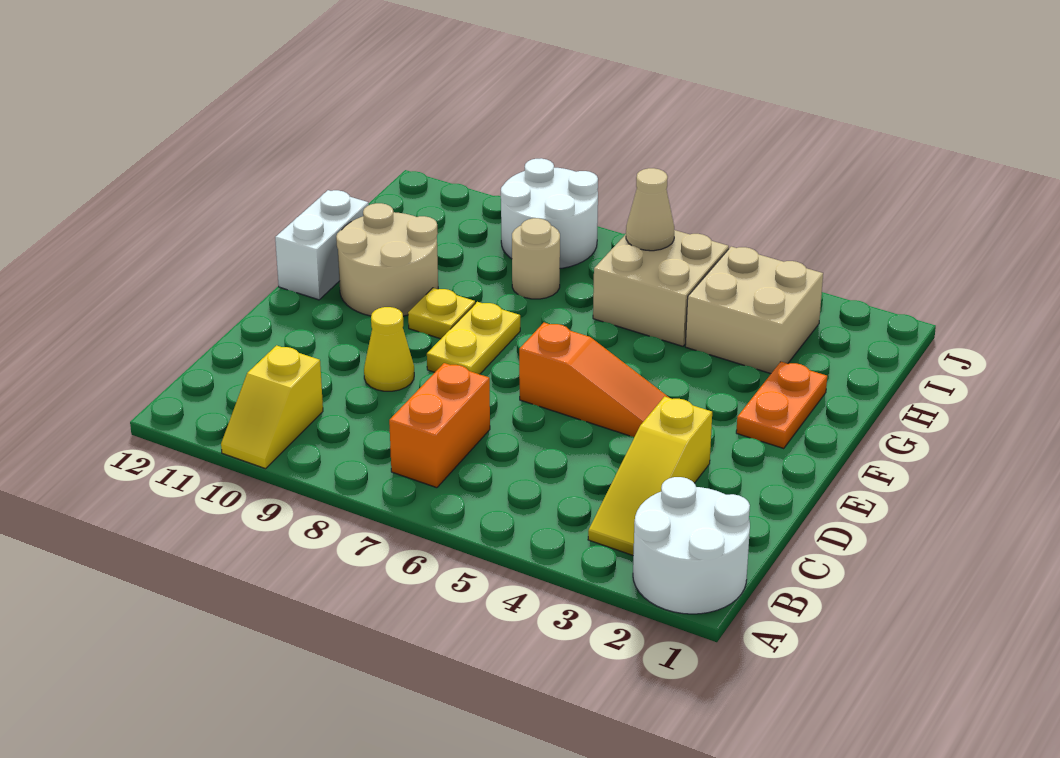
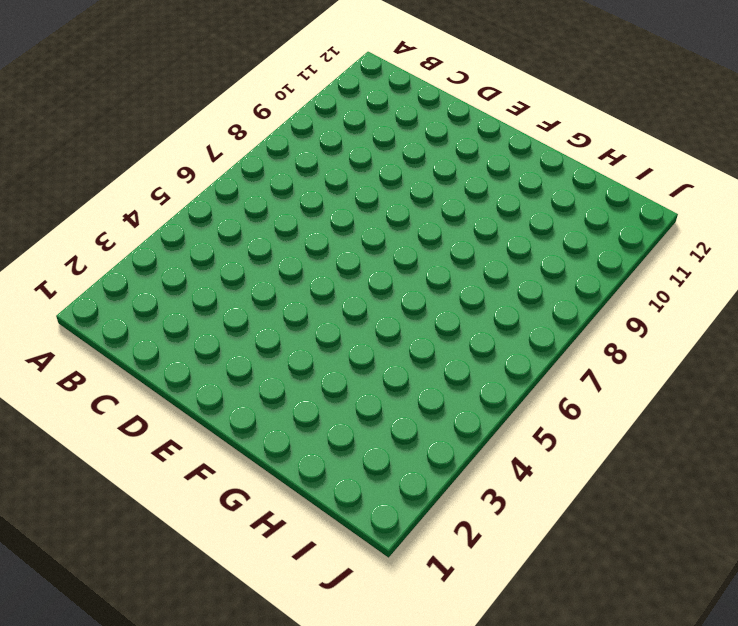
none -> white round brick A1:B2 level 1
none -> yellow slope A10:B10 level 1 top B
none -> yellow slope B3:D3 level 1 top D

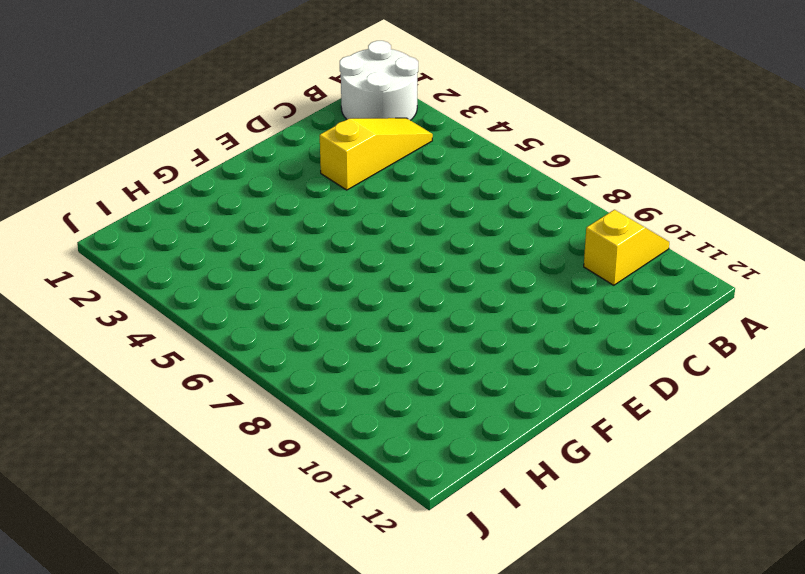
none -> orange brick B7:C7 level 1
none -> yellow cone D9 level 1
none -> orange slope E4:E6 level 1 top 6

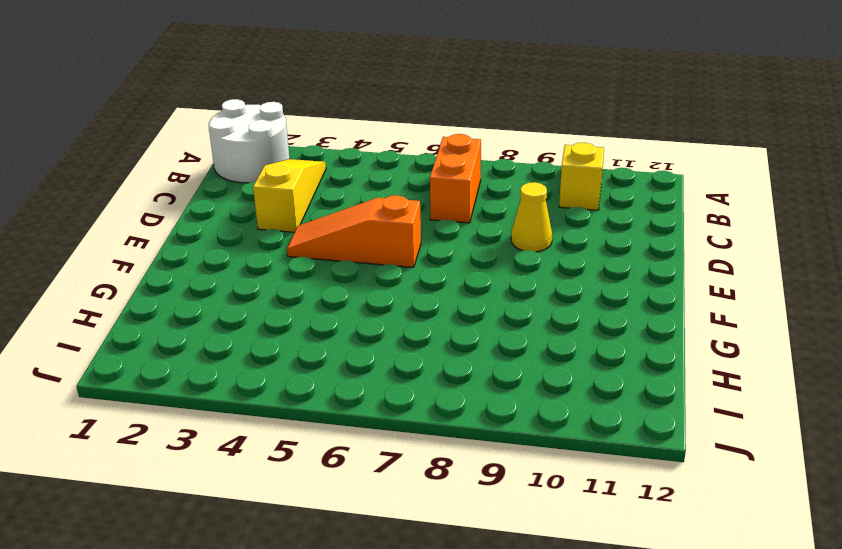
none -> yellow plate E8:F8 level 1
none -> orange plate F2:G2 level 1
none -> yellow plate F9 level 1

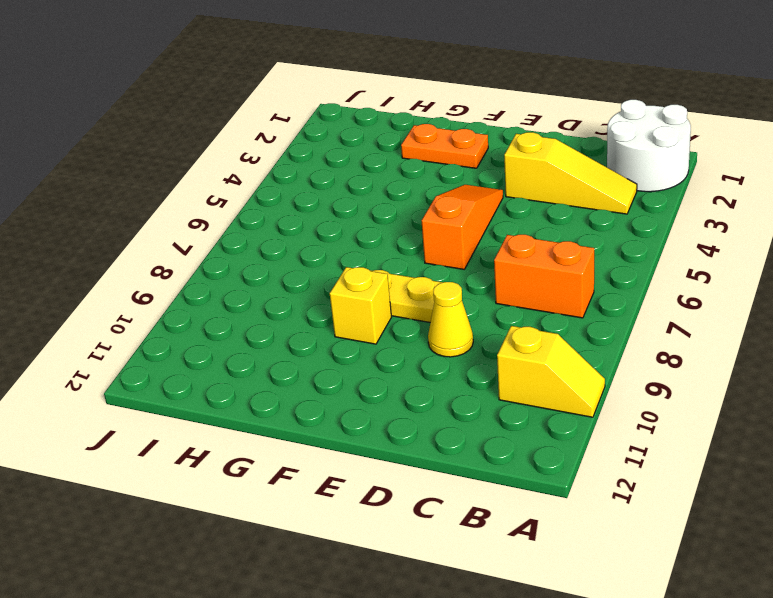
yellow brick F9 level 1 -> yellow plate F9 level 1
none -> tan round brick F10:G11 level 1
none -> white brick F12:G12 level 1
none -> tan brick H3:I4 level 1

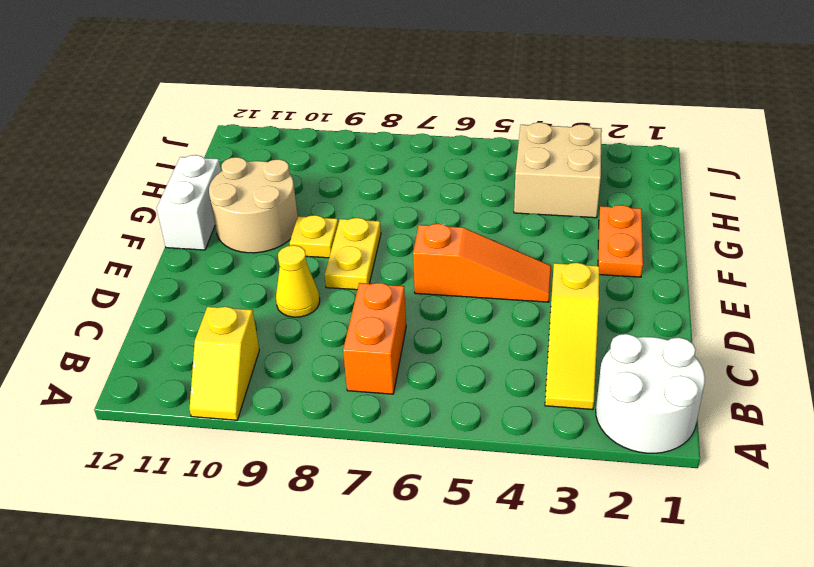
none -> tan brick H5:I6 level 1
none -> tan round brick H8 level 1
none -> white round brick I8:J9 level 1

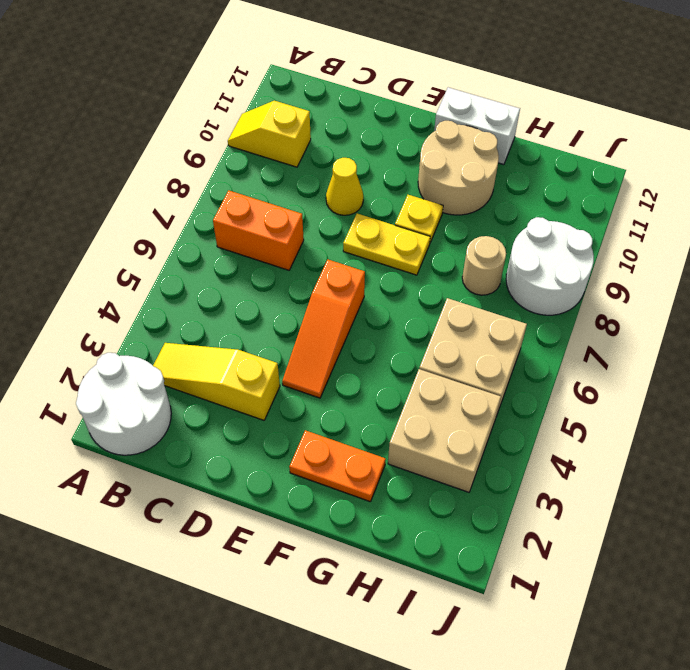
none -> tan cone I6 level 2

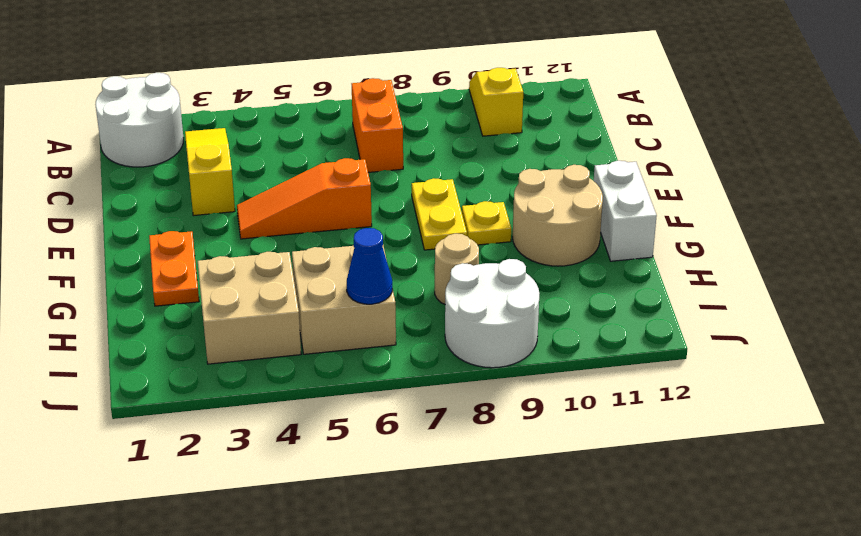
blue cone I6 level 2 -> tan cone I6 level 2
none -> yellow cone D9 level 1

